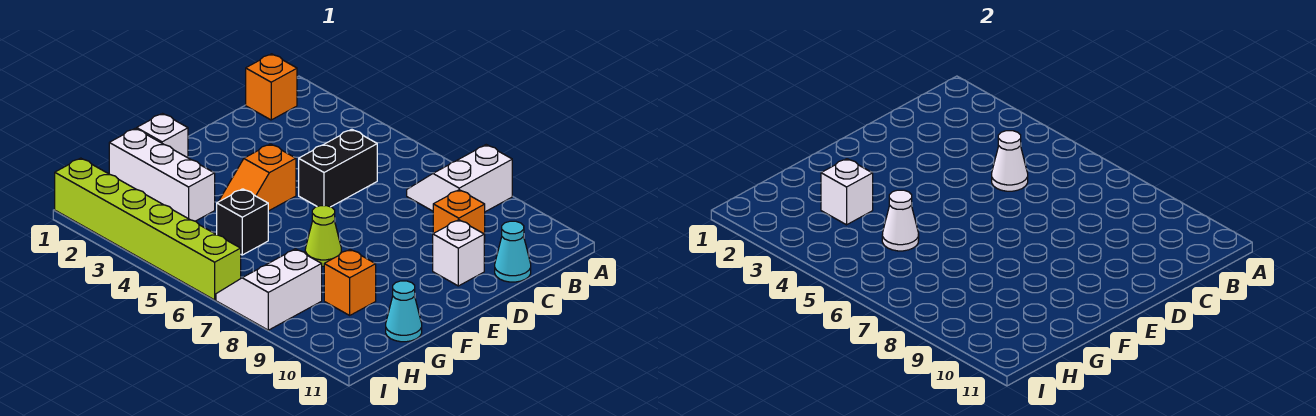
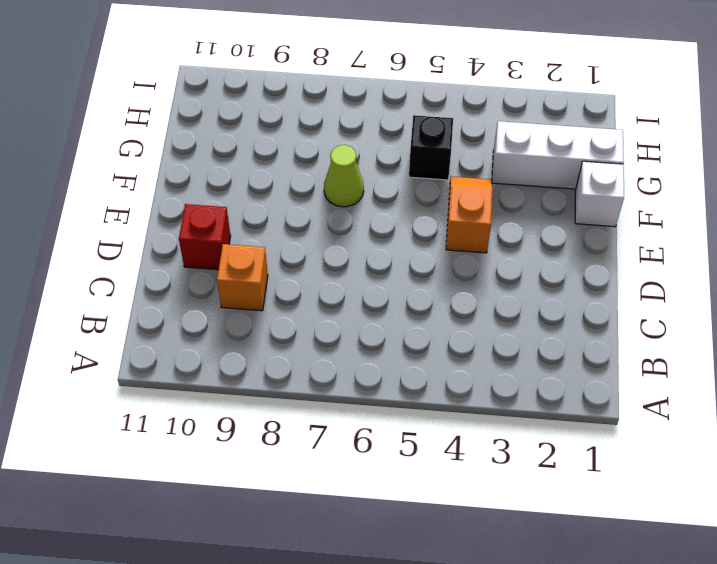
red brick D10 level 1 -> white brick D10 level 1
none -> white slope A7:B8 level 1 top 8
none -> orange brick B1 level 1
none -> black brick C5:D5 level 1

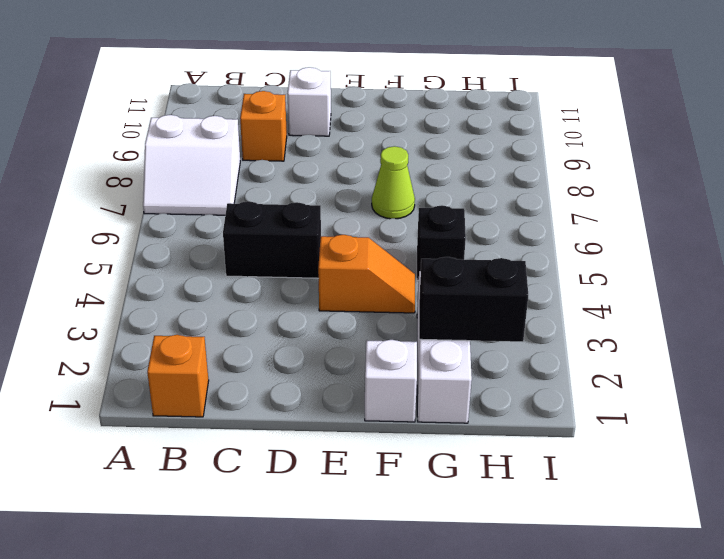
black brick G2:H2 level 2 -> none
none -> cyan cone C11 level 1
none -> orange brick G9 level 1
none -> cyan cone G11 level 1

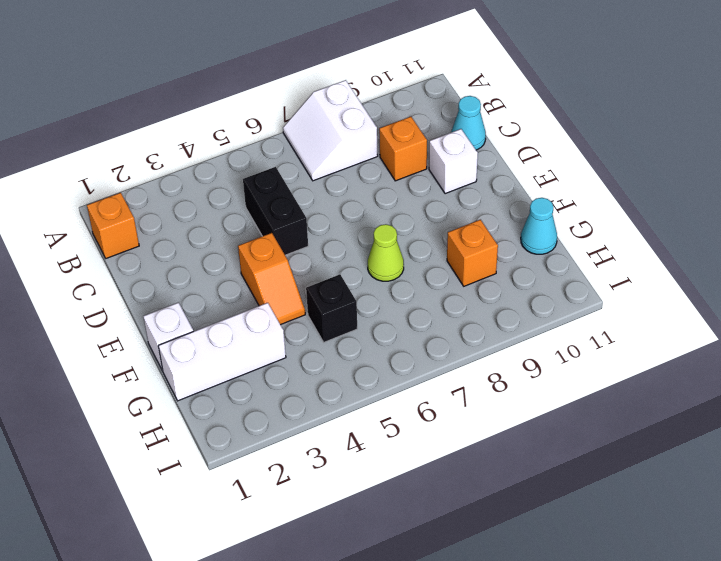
none -> white slope H7:I8 level 1 top 8
none -> lime brick I1:I6 level 1
none -> white cone C5 level 2

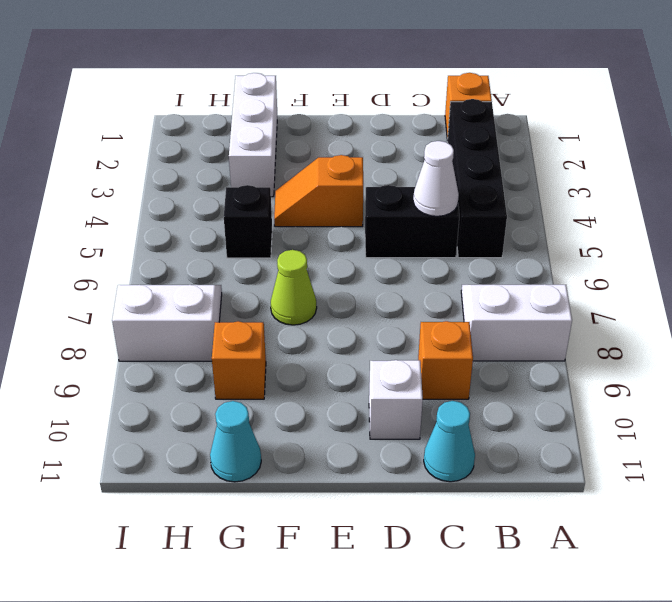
black brick B2:B5 level 1 -> none
none -> white brick F1 level 1
none -> lime brick I1:I6 level 1
none -> white brick G3 level 2

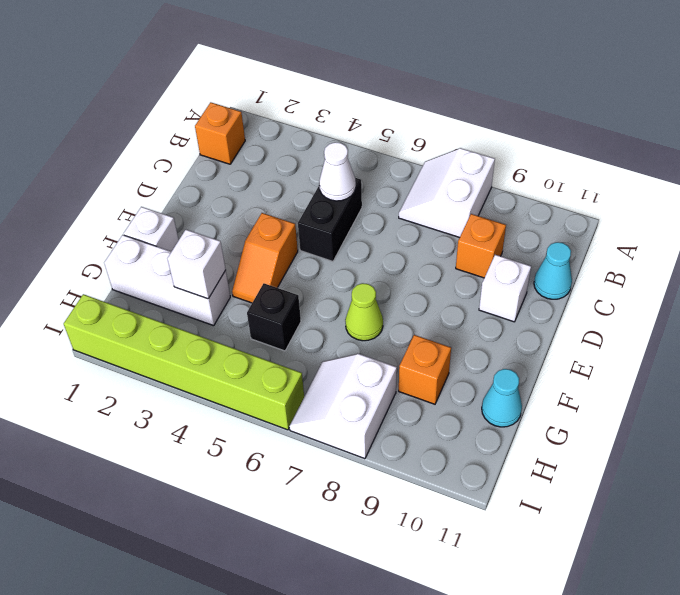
none -> white cone G5 level 2

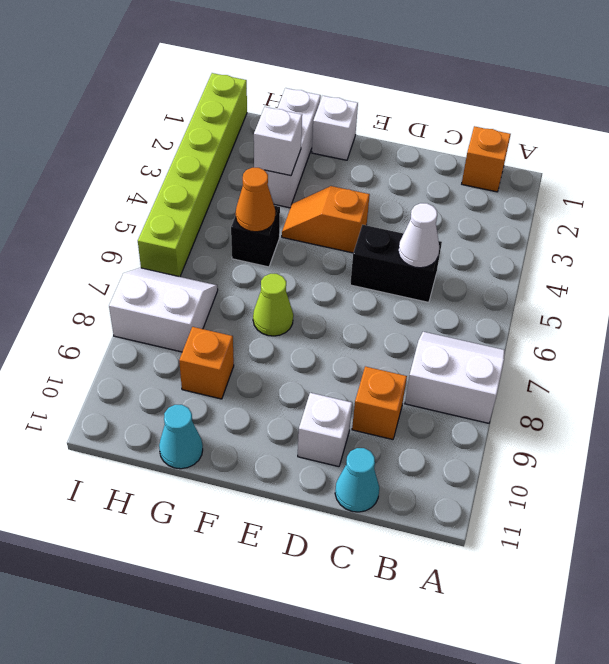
orange cone G5 level 2 -> white cone G5 level 2

